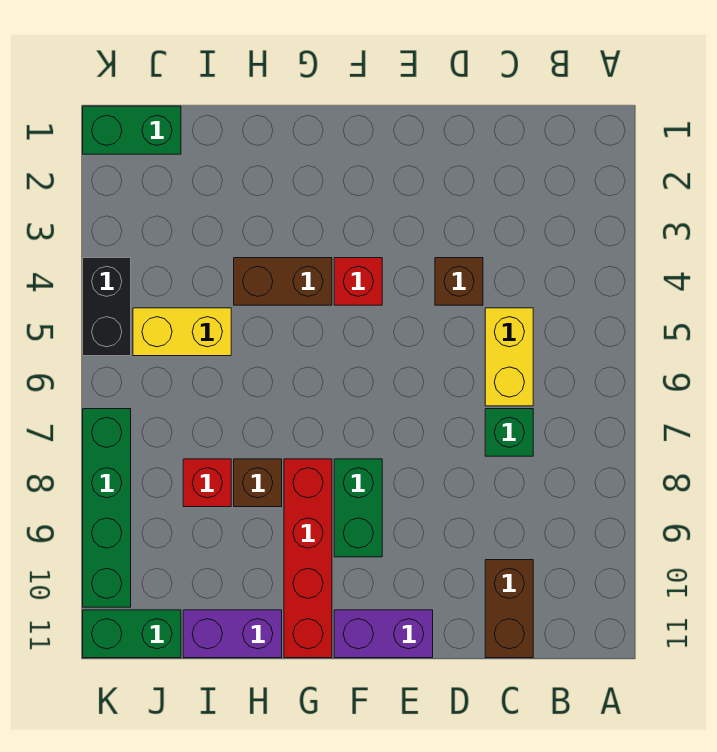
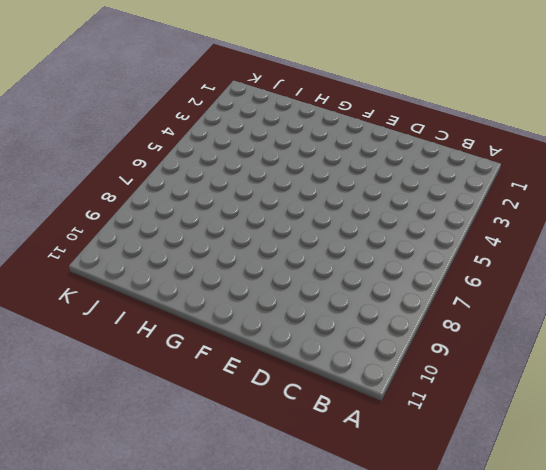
none -> yellow brick C5:C6 level 1
none -> green brick C7 level 1
none -> brown brick C10:C11 level 1

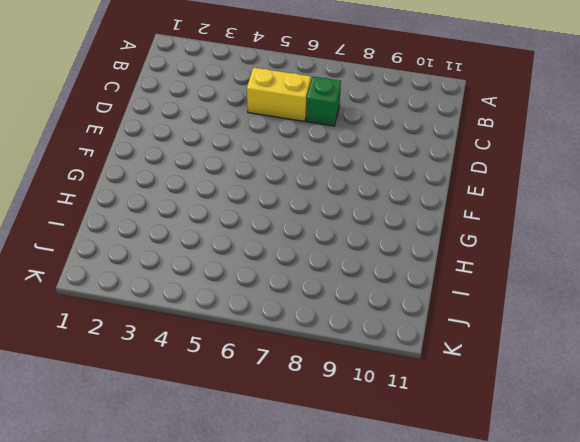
none -> brown brick C10:C11 level 1
none -> brown brick D4 level 1
none -> purple brick E11:F11 level 1

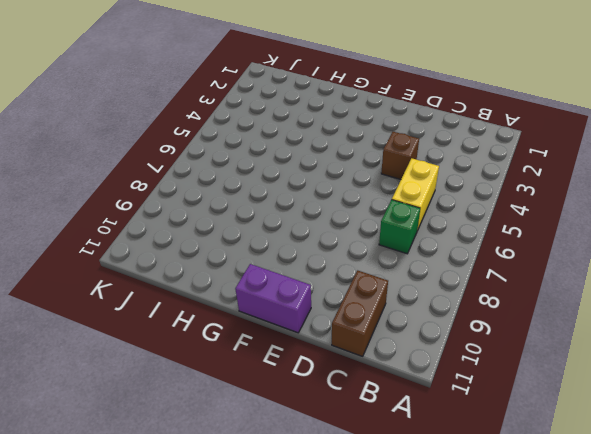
none -> red brick F4 level 1
none -> green brick F8:F9 level 1
none -> brown brick G4:H4 level 1

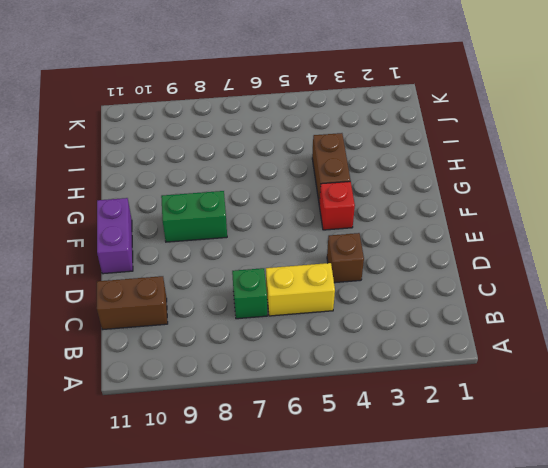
none -> red brick G8:G11 level 1
none -> brown brick H8 level 1
none -> purple brick H11:I11 level 1

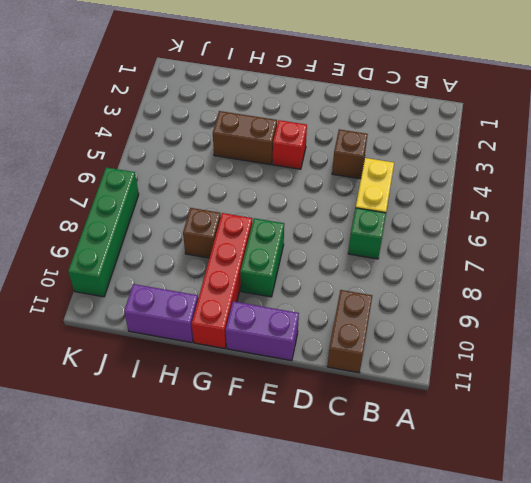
none -> yellow brick I5:J5 level 1
none -> red brick I8 level 1
none -> green brick J1:K1 level 1

